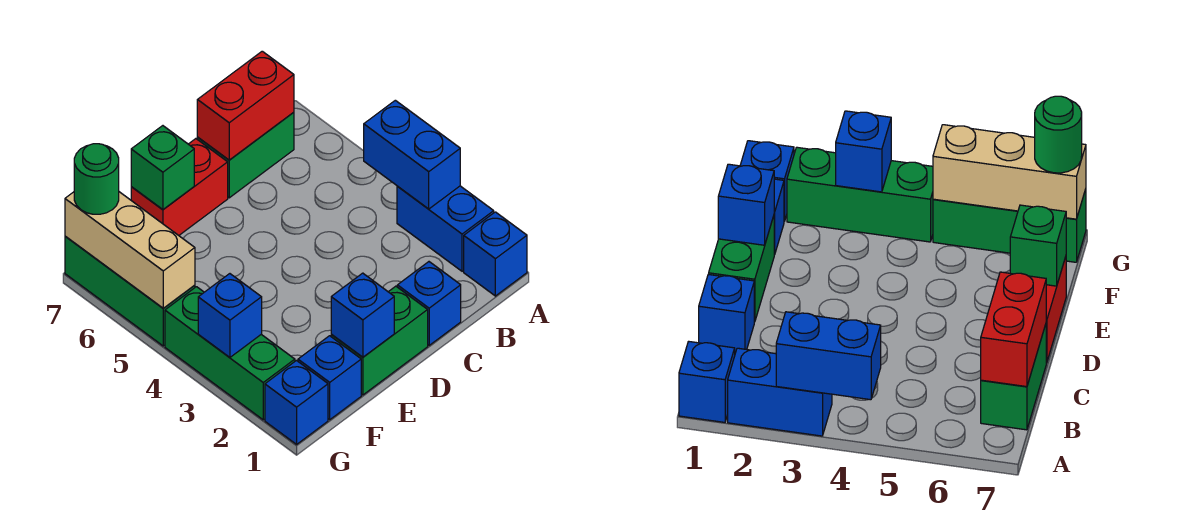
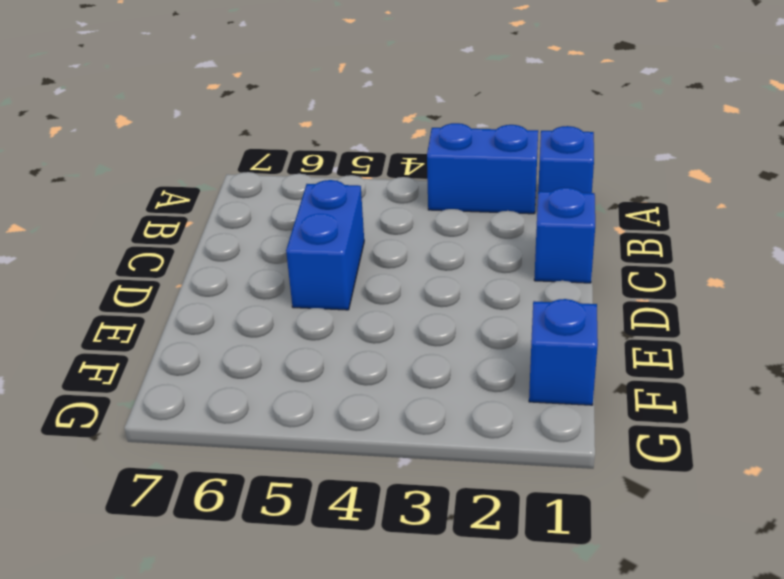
blue brick C5:D5 level 1 -> blue brick A3:A4 level 2
none -> green brick B7:C7 level 1
none -> green brick D1:E1 level 1
none -> red brick D7:E7 level 1

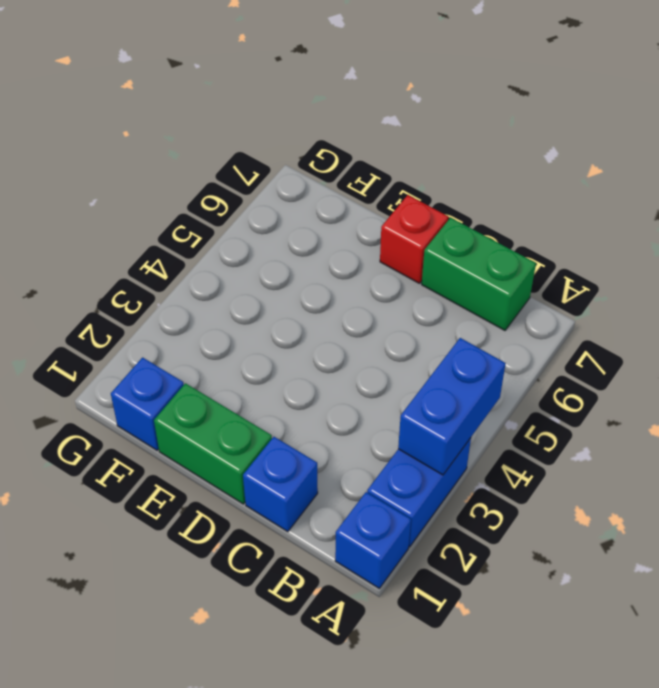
red brick D7 level 1 -> red brick D7:E7 level 1
none -> blue brick G1 level 1
none -> green brick G2:G4 level 1
none -> green brick G5:G7 level 1

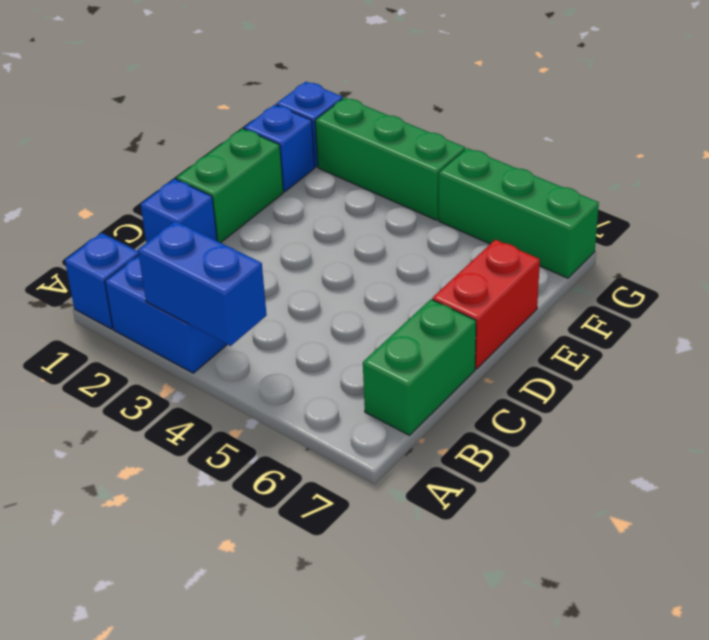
none -> red brick B7:C7 level 2
none -> blue brick E1 level 2
none -> green brick E7 level 2

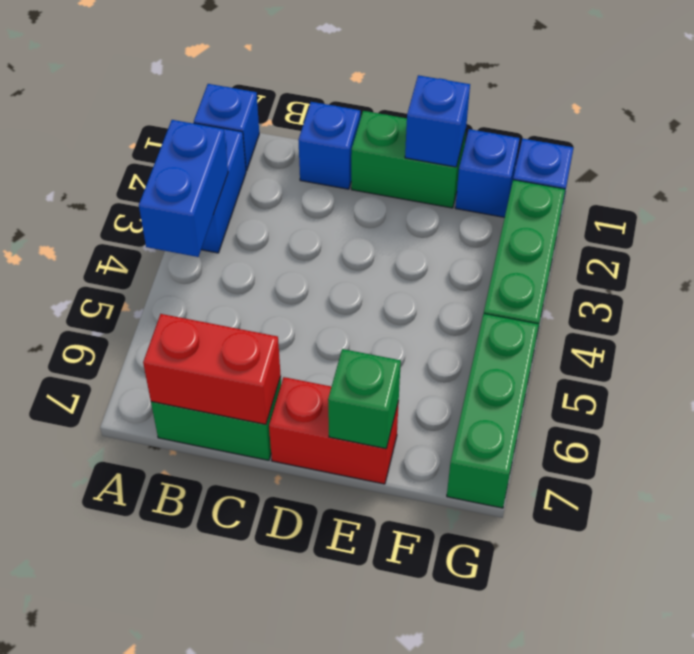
none -> blue brick G3 level 2
none -> tan brick G5:G7 level 2
none -> green round brick G7 level 3

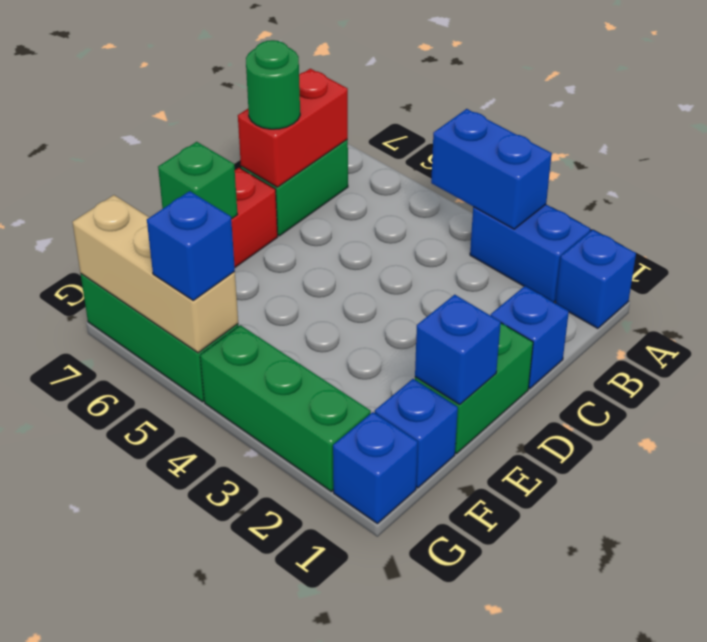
green round brick C7 level 3 -> green round brick G7 level 3
blue brick G5 level 3 -> blue brick G3 level 2

